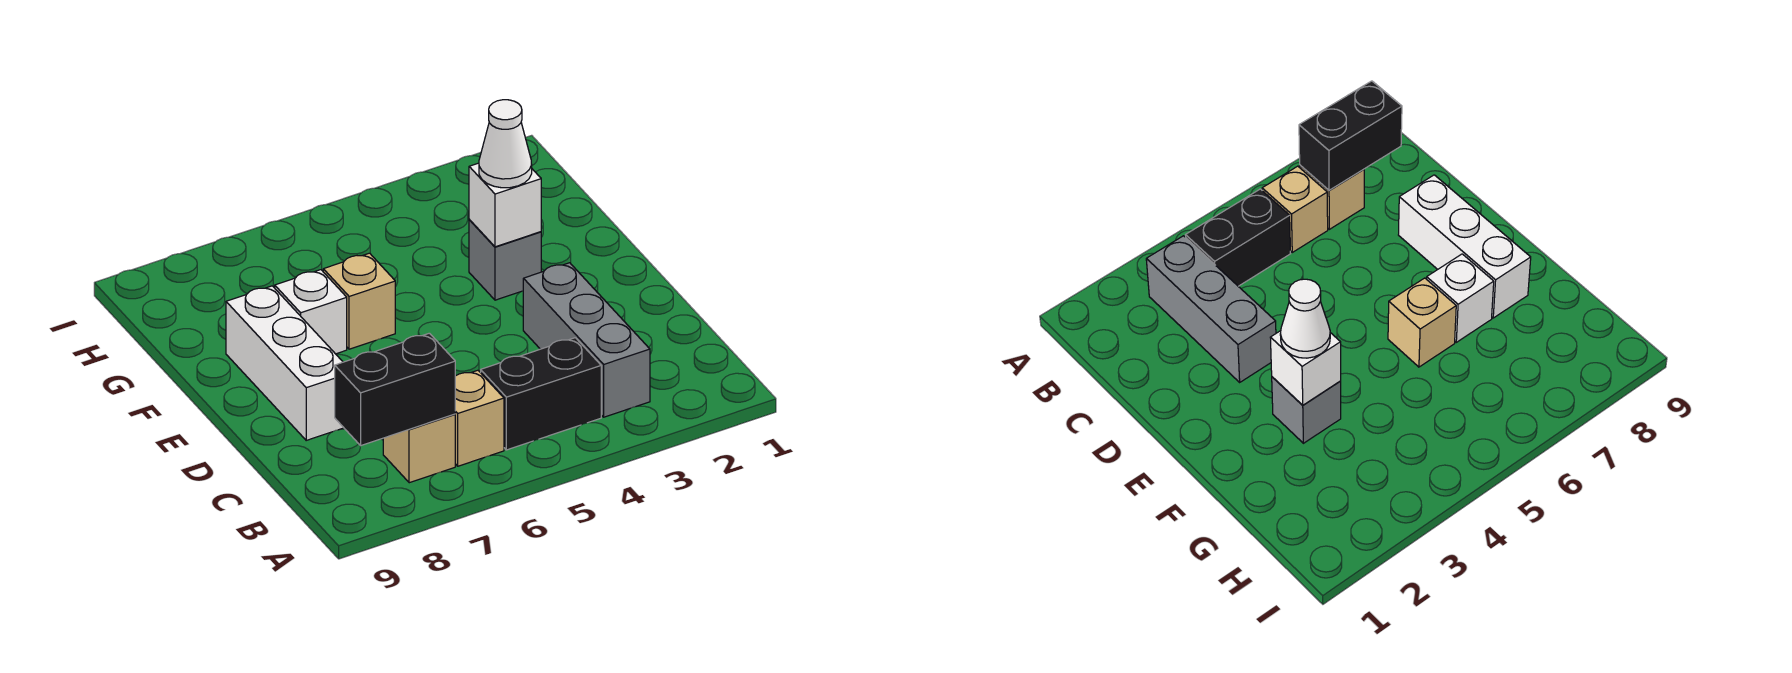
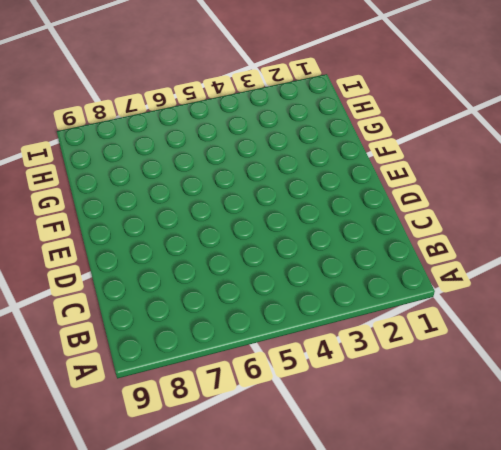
none -> grey brick B3:D3 level 1
none -> black brick B4:B5 level 1

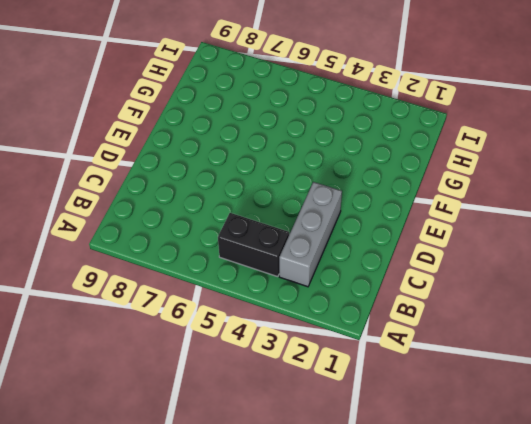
none -> tan brick B6 level 1
none -> tan brick B7 level 1

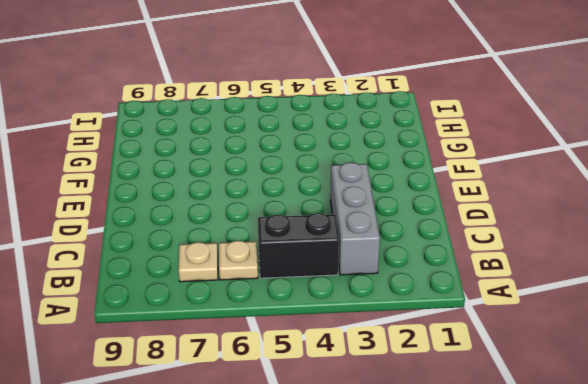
tan plate B6 level 1 -> tan brick B6 level 1
tan plate B7 level 1 -> tan brick B7 level 1
none -> white brick D8:F8 level 1
none -> grey brick F3 level 1

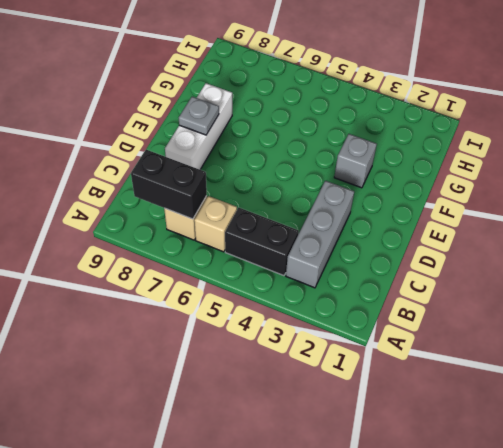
grey plate E8 level 2 -> none
none -> tan brick F6 level 1
none -> white brick F7 level 1

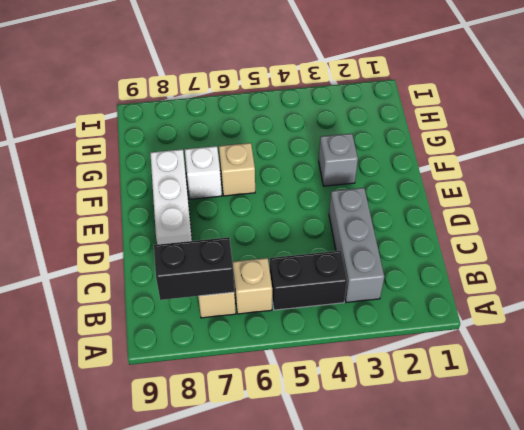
none -> white brick F3 level 2
none -> white cone F3 level 3

